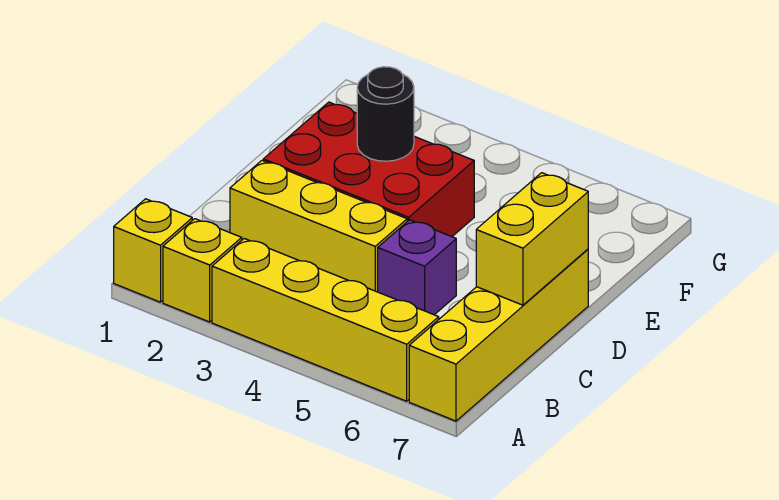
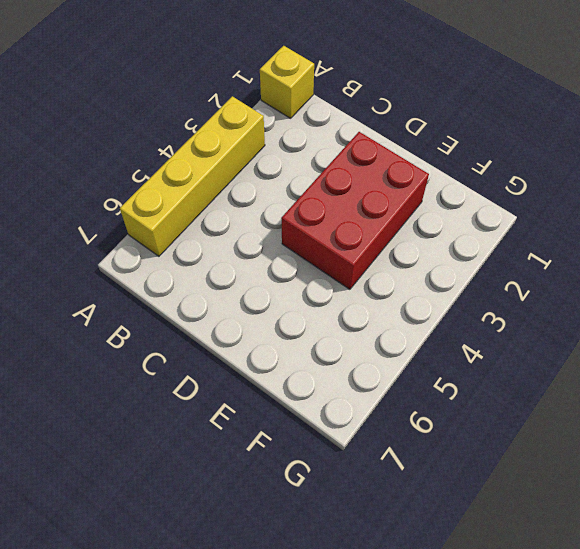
none -> yellow brick A2 level 1
none -> yellow brick A7:D7 level 1

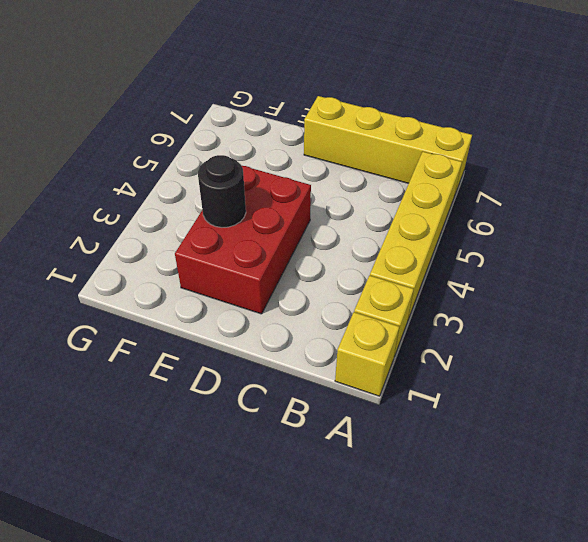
none -> yellow brick C2:C4 level 1
none -> purple brick C5 level 1

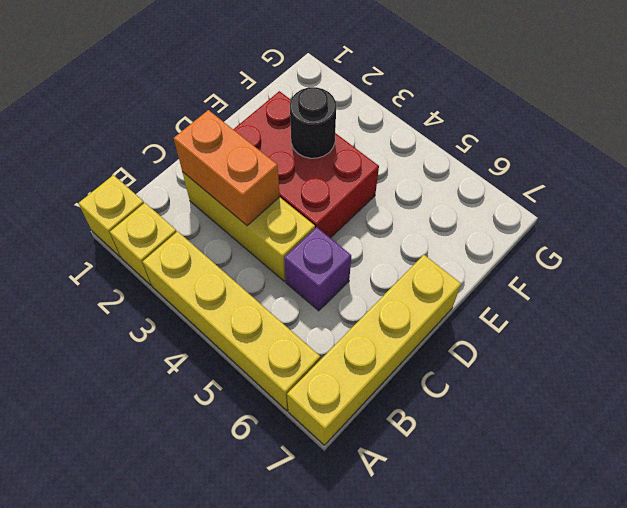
orange brick C2:C3 level 2 -> none
none -> yellow brick C7:D7 level 2

